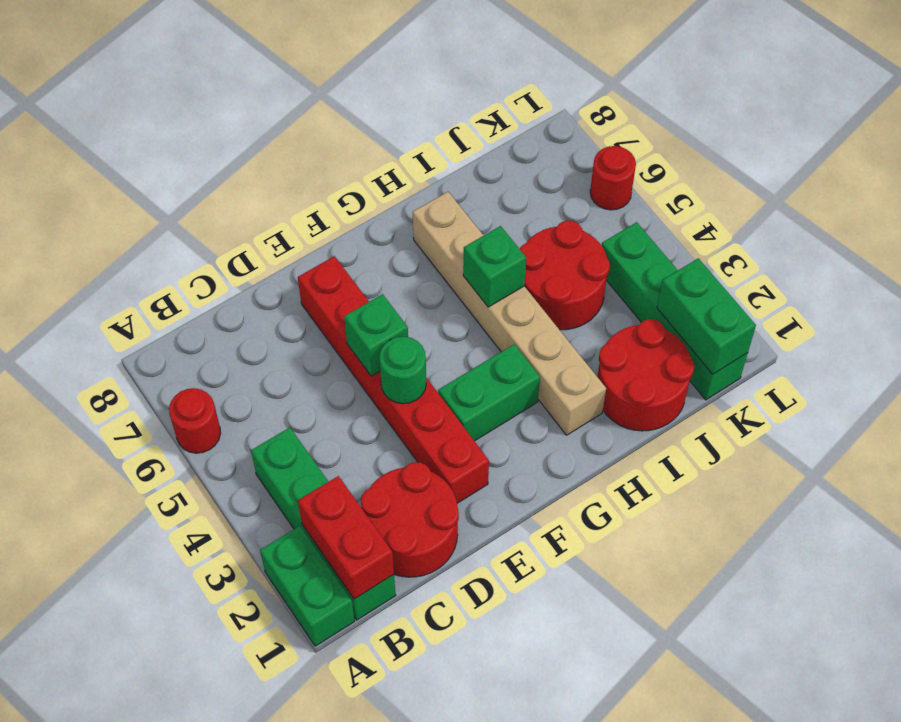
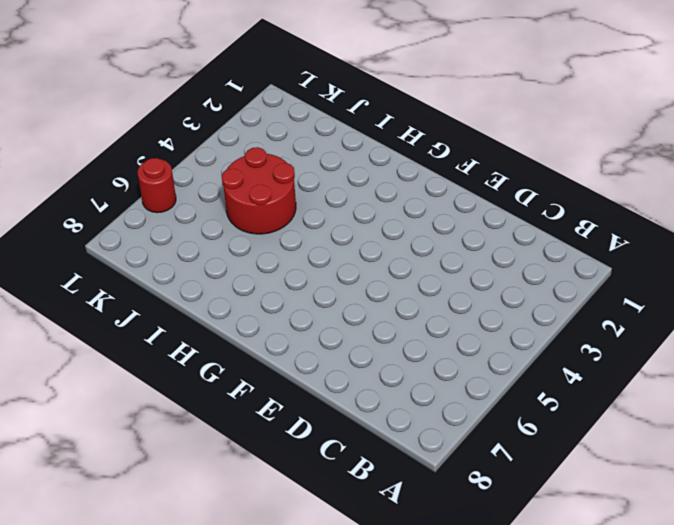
none -> green brick A1:A2 level 1
none -> red round brick A6 level 1
none -> green brick B1:B4 level 1

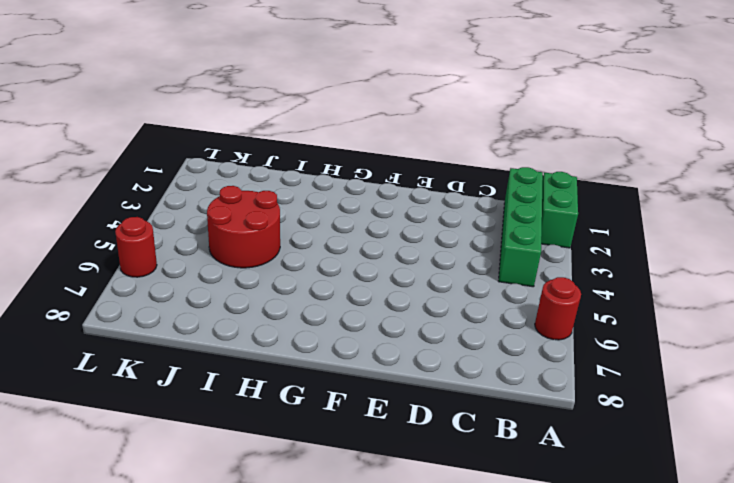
none -> red round brick C1:D2 level 1
none -> red brick E2:E7 level 1
none -> green brick F3:G3 level 1

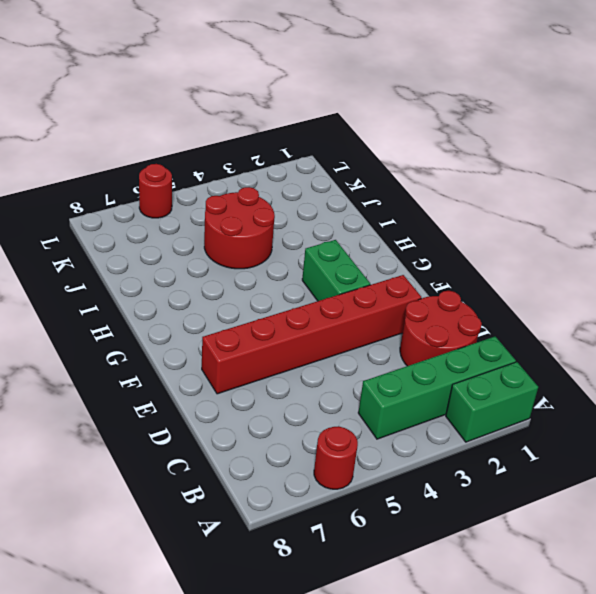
none -> tan brick H2:H7 level 1
none -> red round brick I1:J2 level 1
none -> green brick K1:K4 level 1

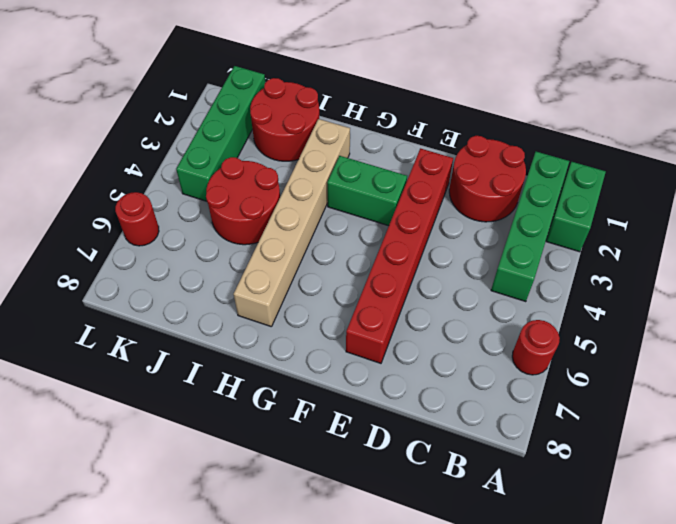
none -> red brick B1:B2 level 2
none -> green round brick E4 level 2
none -> green brick E5 level 2

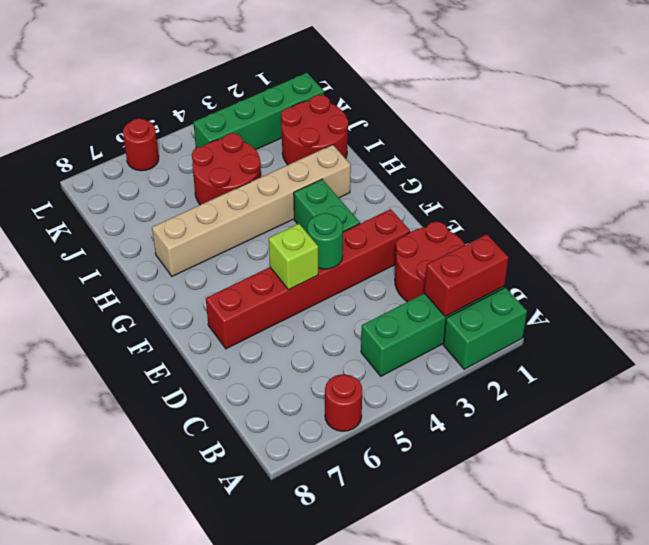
lime brick E5 level 2 -> green brick E5 level 2
none -> green brick H5 level 2
none -> green brick K1:K2 level 2

